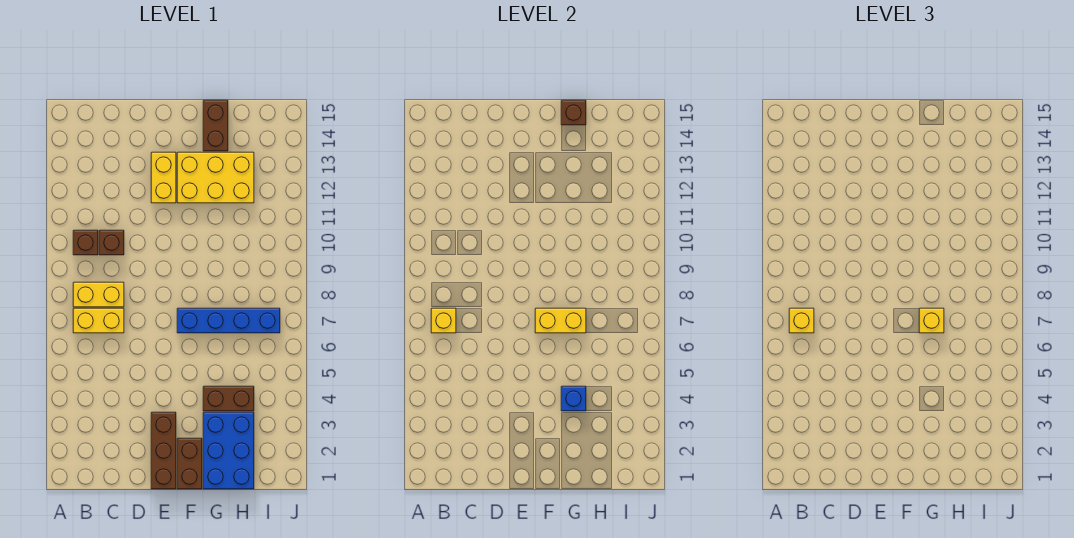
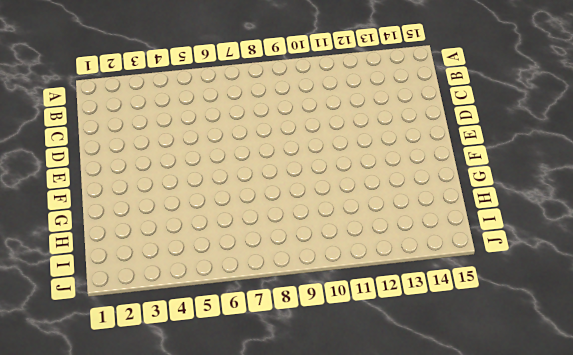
none -> yellow brick B7:C7 level 1
none -> yellow brick B8:C8 level 1
none -> brown brick B10 level 1

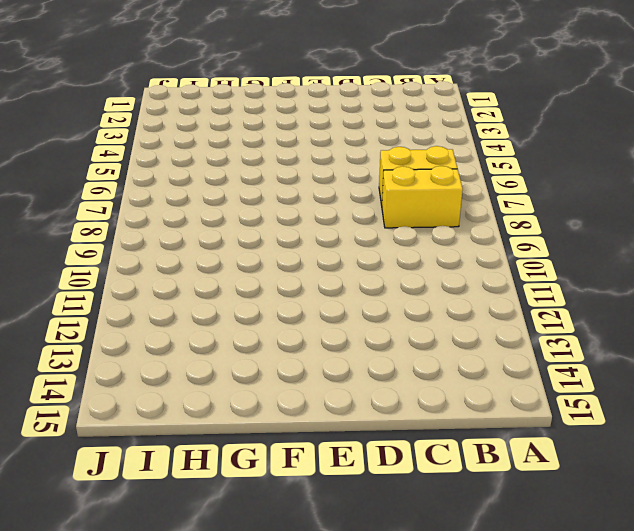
none -> brown brick B10 level 1
none -> brown brick C10 level 1
none -> brown brick E1:E3 level 1

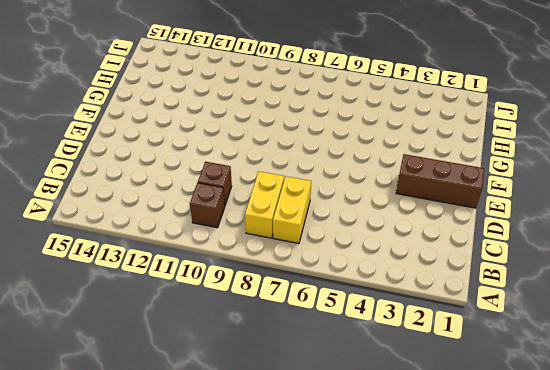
none -> yellow brick E12:E13 level 1
none -> brown brick F1:F2 level 1
none -> blue brick F7:I7 level 1

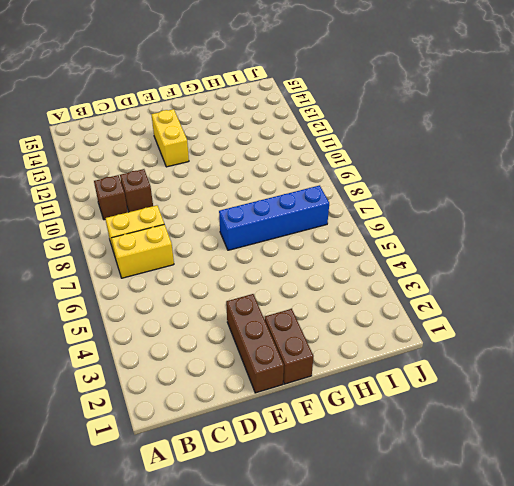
none -> yellow brick F12:H13 level 1
none -> blue brick G1:H3 level 1
none -> brown brick G4:H4 level 1

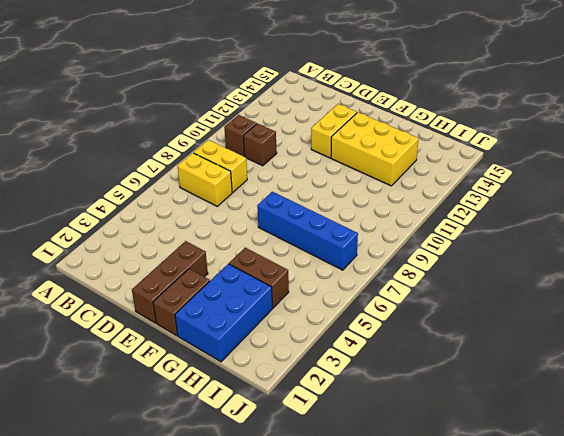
none -> brown brick G14:G15 level 1
none -> yellow brick B7 level 2
none -> yellow brick F7:G7 level 2

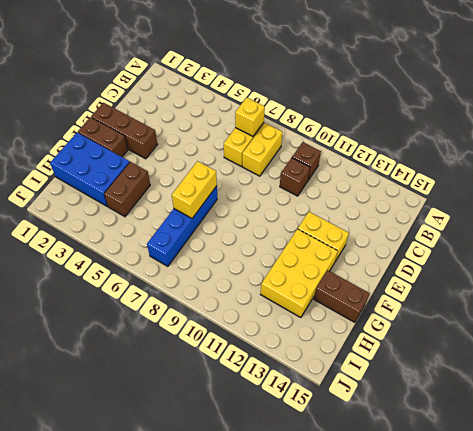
none -> blue brick G4 level 2
none -> brown brick G15 level 2
none -> yellow brick B7 level 3

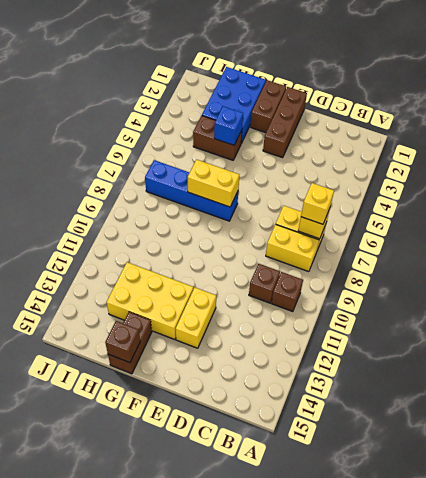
none -> yellow brick G7 level 3

